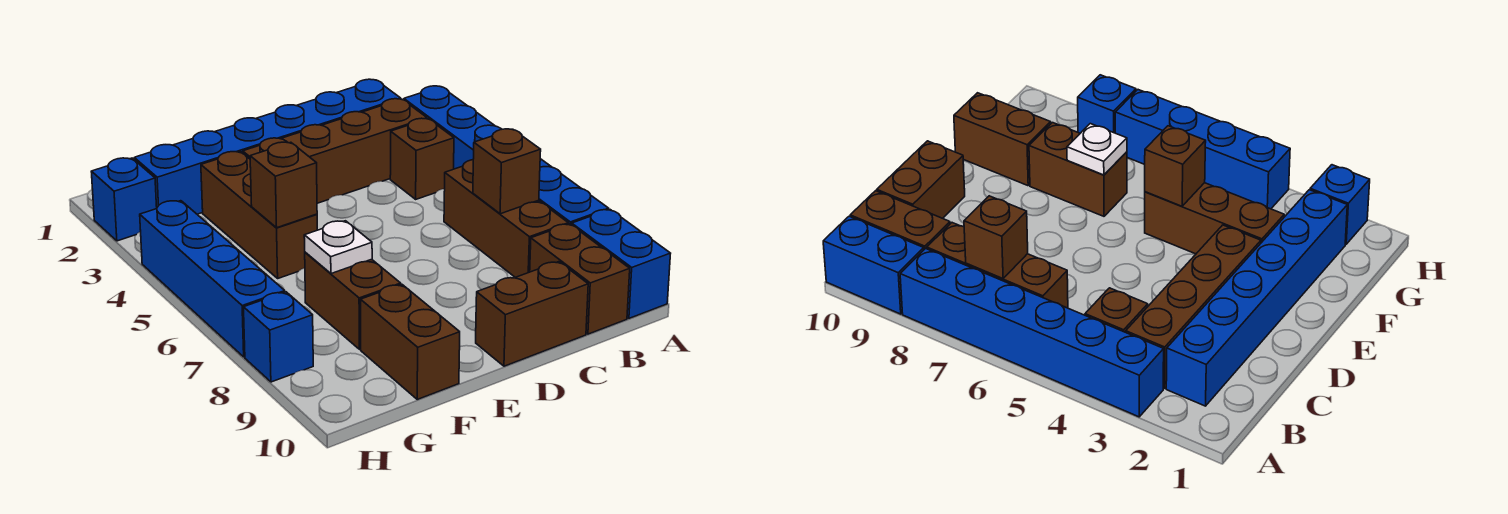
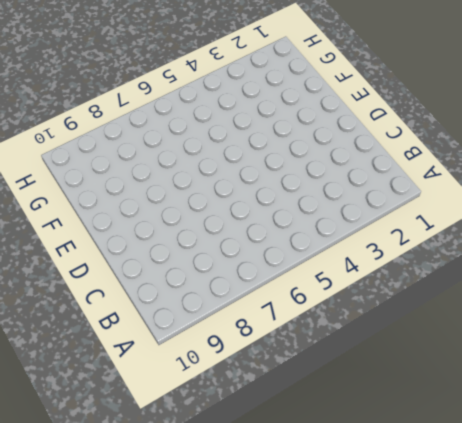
none -> blue brick A3:A8 level 1
none -> blue brick A9:A10 level 1
none -> blue brick B2:G2 level 1

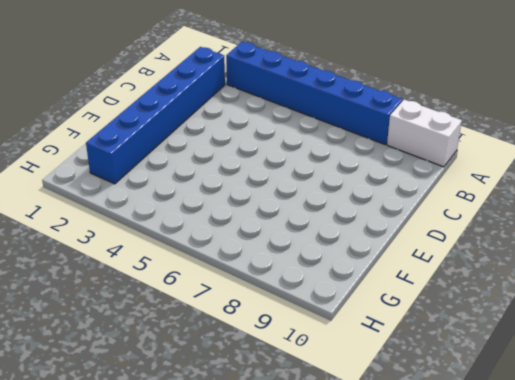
white brick A9:A10 level 1 -> blue brick A9:A10 level 1
none -> brown brick B3:E3 level 1
none -> brown brick B4 level 1
none -> brown brick B6:B8 level 1

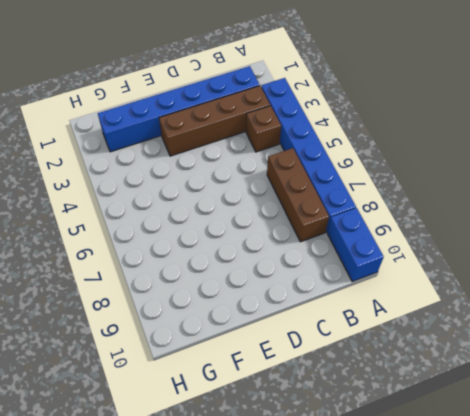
none -> brown brick B9:B10 level 1
none -> brown brick C10:D10 level 1
none -> brown brick F3:F5 level 1

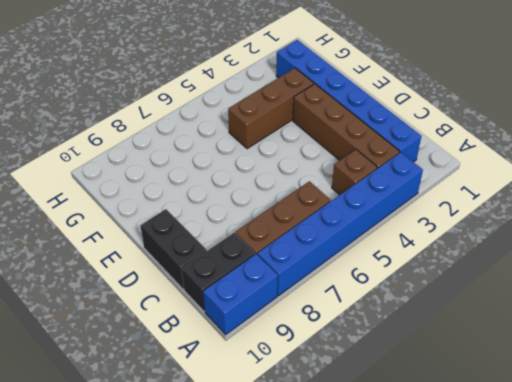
black brick B9:B10 level 1 -> brown brick B9:B10 level 1
black brick C10:D10 level 1 -> brown brick C10:D10 level 1
none -> brown brick F7:F8 level 1
none -> brown brick F9:F10 level 1
none -> blue brick H2 level 1

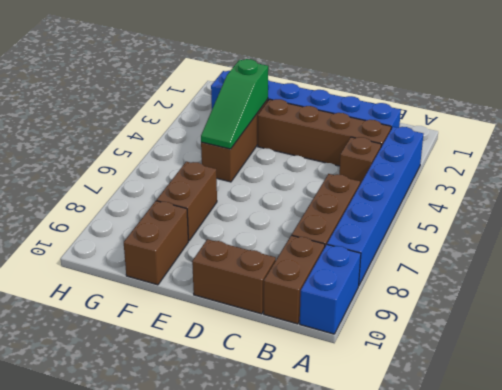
green slope F3:F5 level 2 top 3 -> brown brick F5 level 2
none -> blue brick H2 level 1
none -> blue brick H4:H7 level 1
none -> blue brick H8 level 1

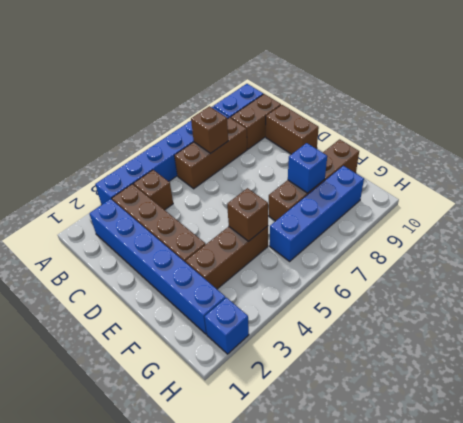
blue brick F8 level 2 -> blue brick H8 level 1
blue brick G6:G9 level 1 -> blue brick H4:H7 level 1
none -> white plate F7 level 2

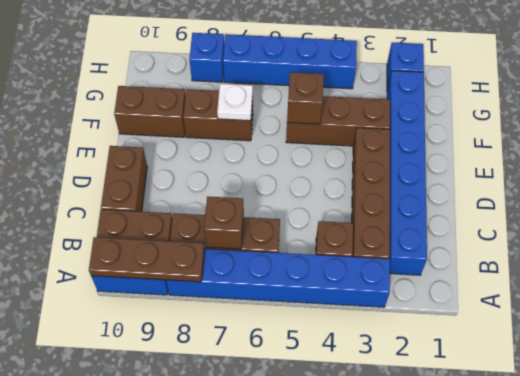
brown plate A8:A10 level 2 -> none

